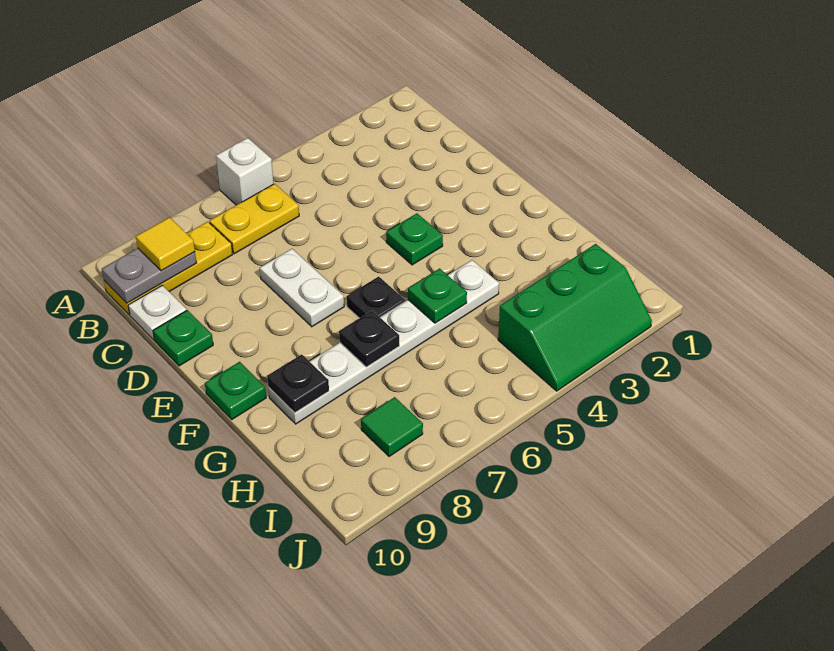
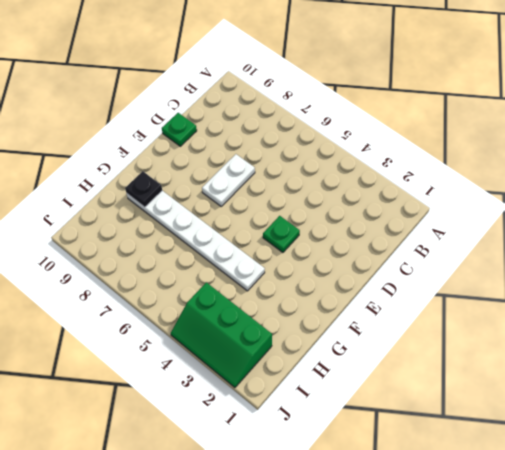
none -> white brick A6 level 1
none -> yellow plate B6:B7 level 1
none -> yellow plate B8:B10 level 1

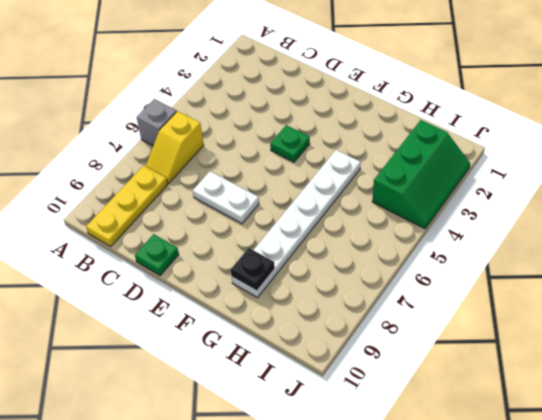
grey brick A6 level 1 -> white brick A6 level 1
yellow slope B6:B7 level 1 top 6 -> yellow plate B6:B7 level 1
none -> white plate C10 level 1
none -> black plate F6 level 1
none -> green plate F10 level 1

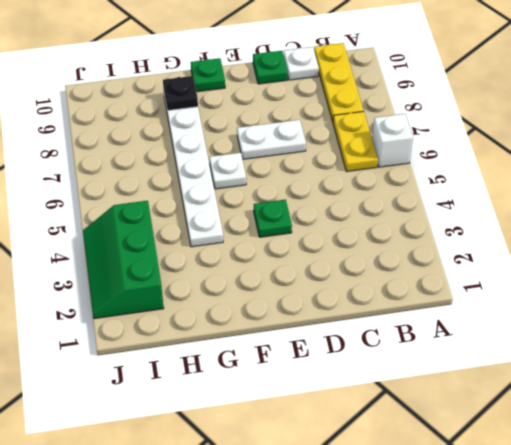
white plate F6 level 1 -> black plate F6 level 1
none -> green tile I8 level 1
none -> grey plate B9:B10 level 2
none -> green plate G5 level 2

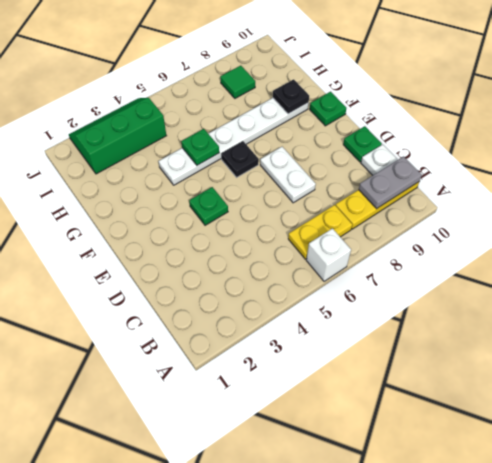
none -> black plate G7 level 2
none -> yellow tile B9 level 3

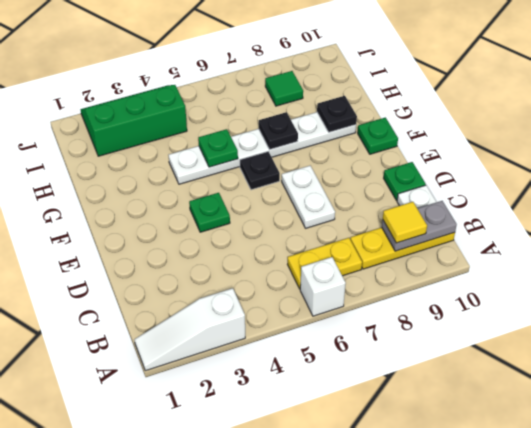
white slope A1:A3 level 1 top 3 -> none

